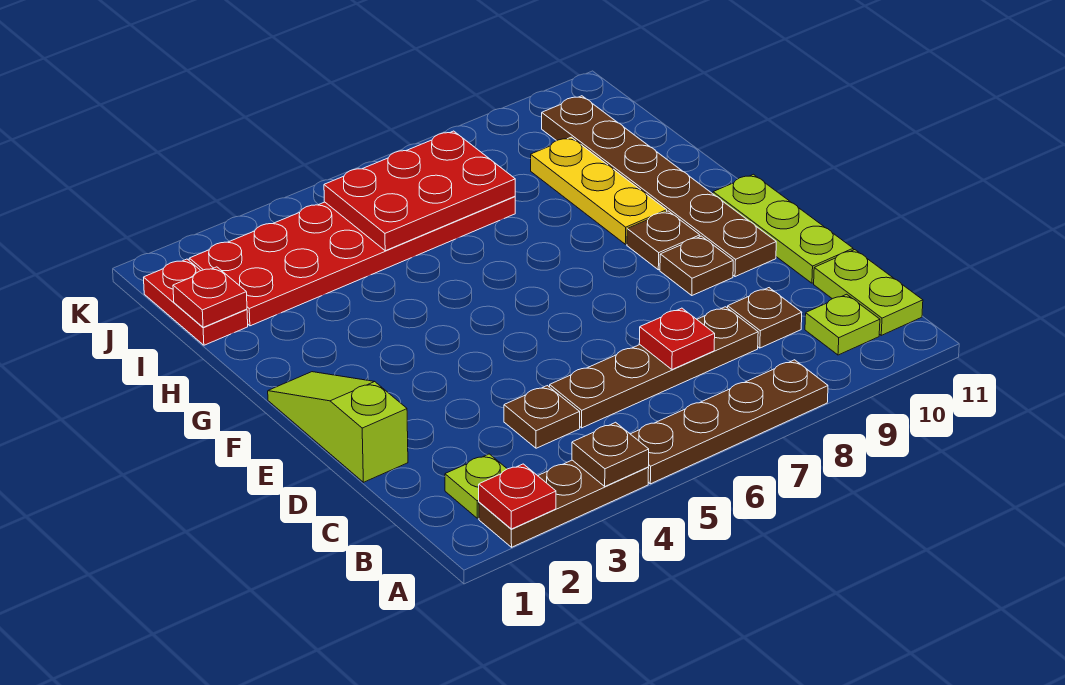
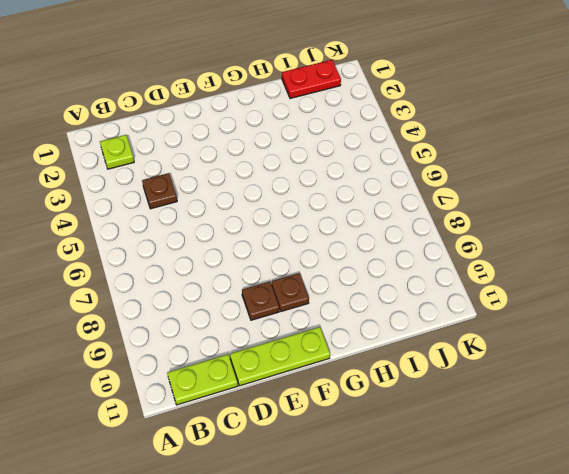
none -> brown plate A2:A4 level 1
none -> brown plate A5:A8 level 1
none -> lime plate B10 level 1

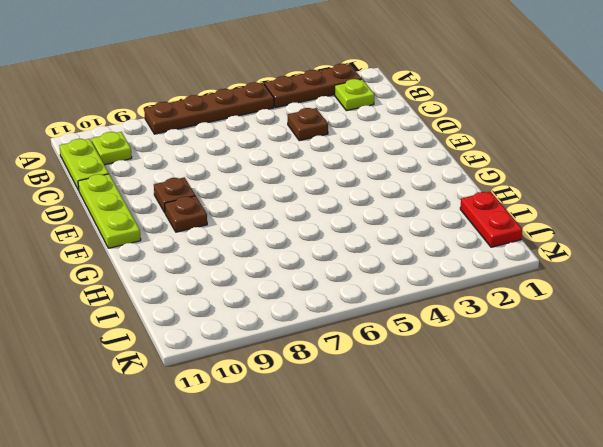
none -> brown plate C5:C8 level 1
none -> brown plate C9 level 1
none -> lime slope D1:F1 level 1 top D

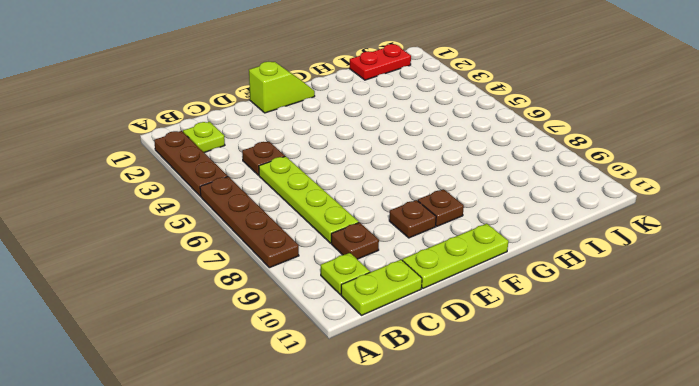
lime plate C5:C8 level 1 -> brown plate C5:C8 level 1
lime slope E1:F1 level 1 top E -> lime slope D1:F1 level 1 top D
none -> brown plate E10:J10 level 1
none -> yellow plate G9:I9 level 1
none -> red plate I2:J7 level 1

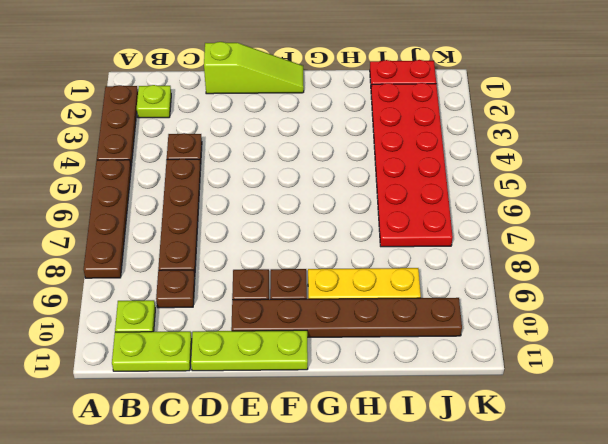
none -> red plate A2 level 2
none -> brown plate A4 level 2
none -> red plate C7 level 2

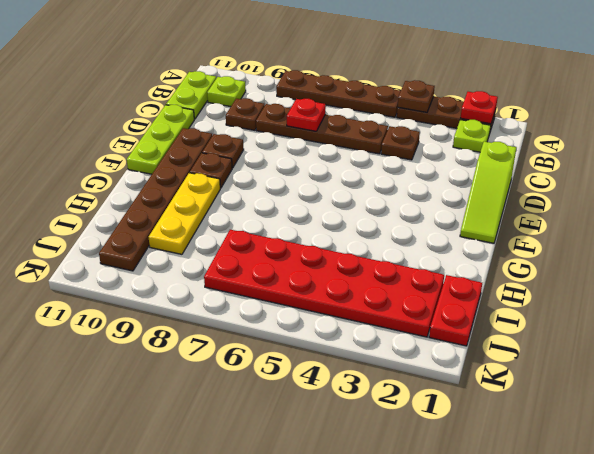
none -> red plate I1 level 2
none -> red plate I5:J7 level 2

